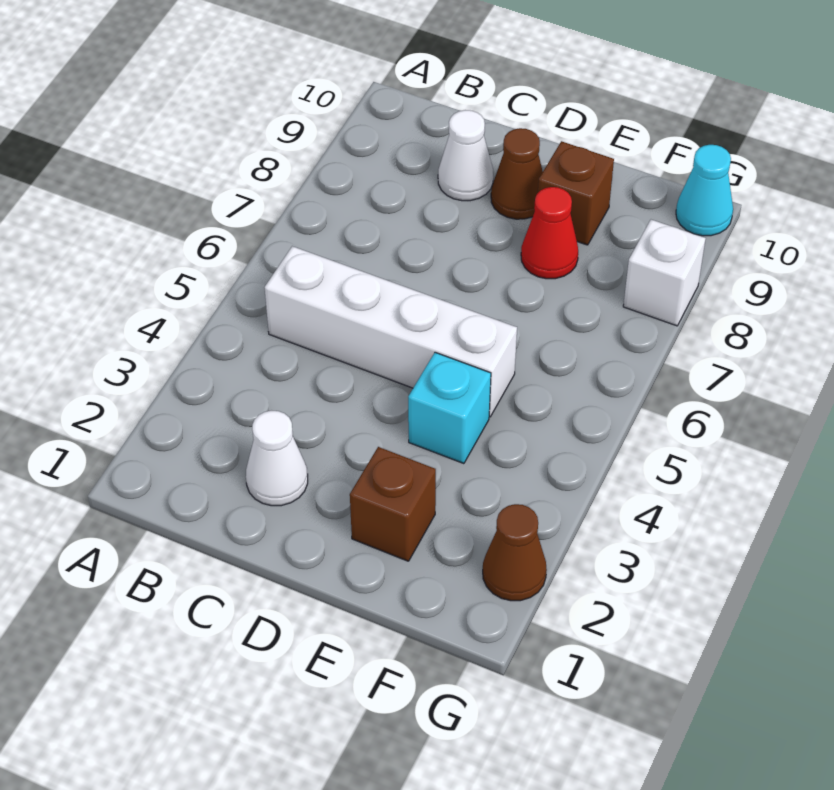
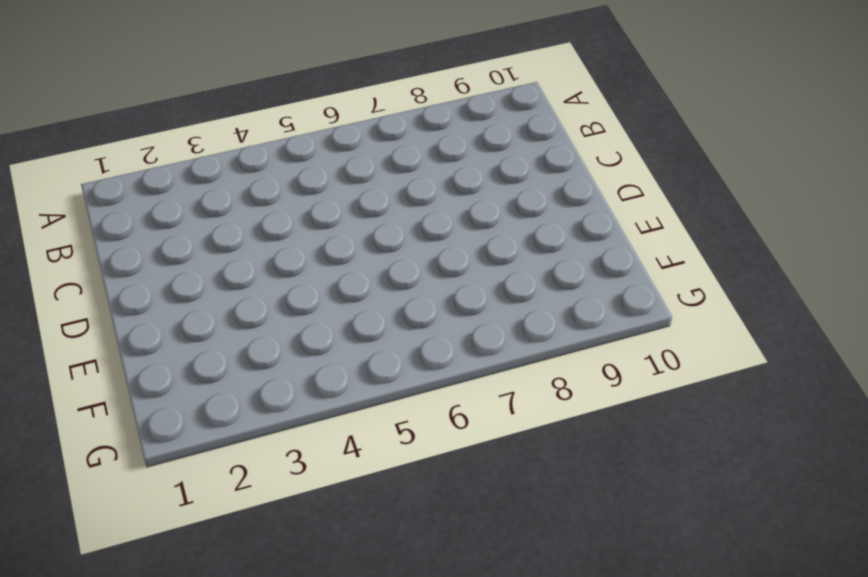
none -> white brick B5:E5 level 1
none -> white cone C2 level 1

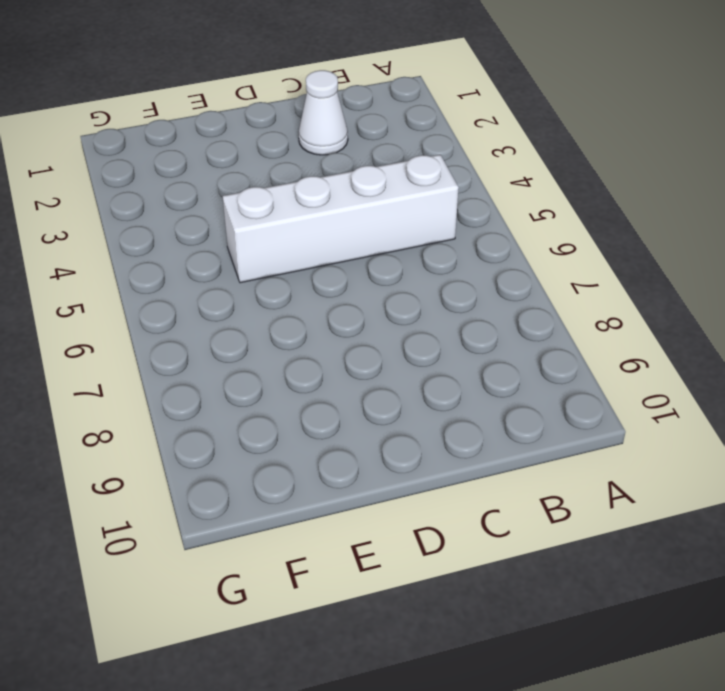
none -> white cone C9 level 1
none -> brown cone D9 level 1

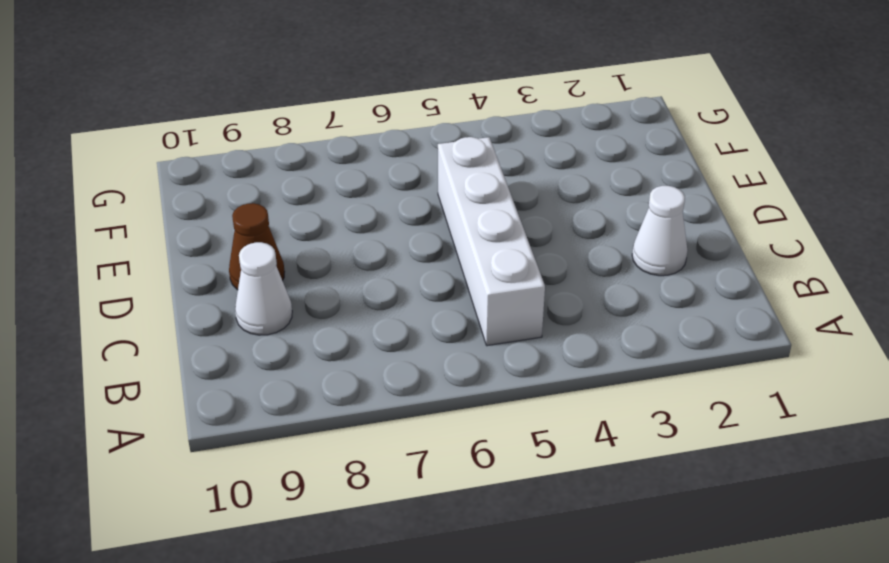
none -> brown brick E2 level 1
none -> cyan brick E4 level 1

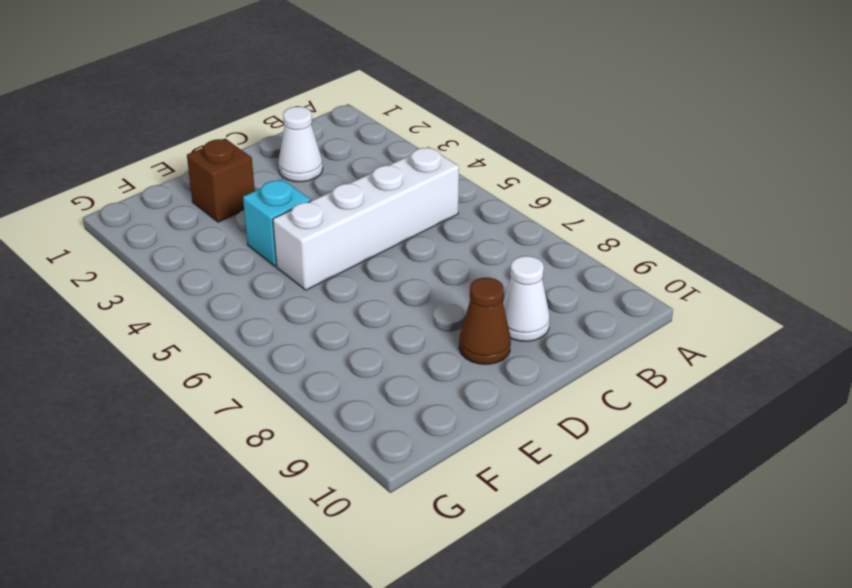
none -> red cone E8 level 1
none -> brown brick E9 level 1

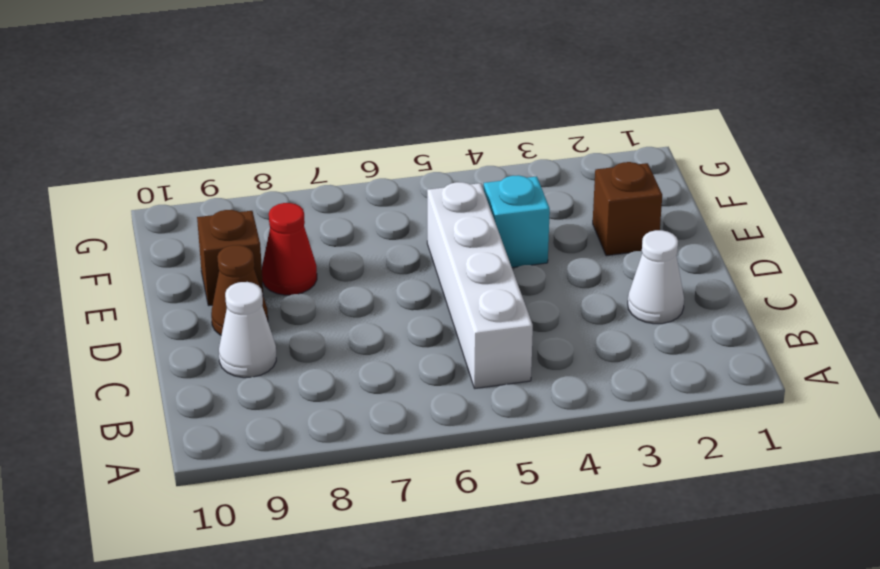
none -> brown cone G2 level 1
none -> white brick G8 level 1

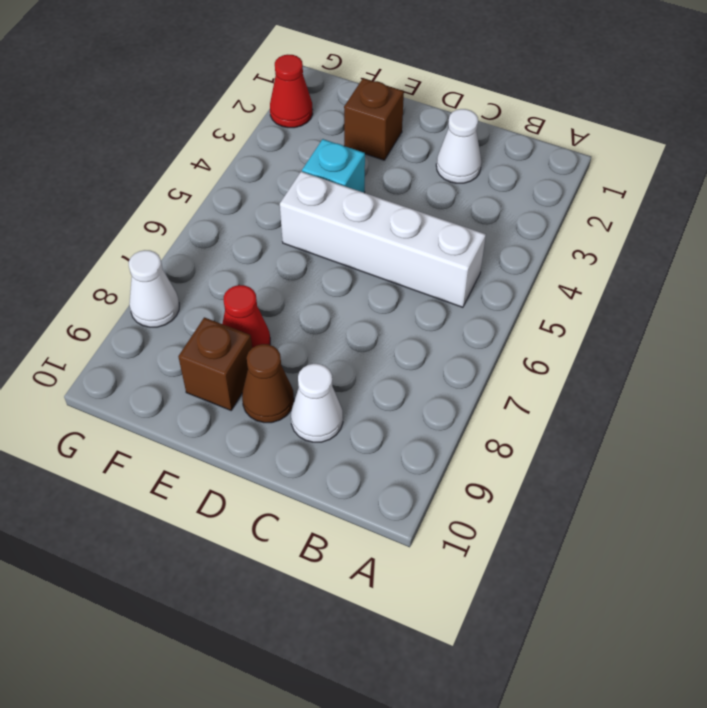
red cone G2 level 1 -> brown cone G2 level 1
white cone G8 level 1 -> white brick G8 level 1
none -> cyan cone G10 level 1

